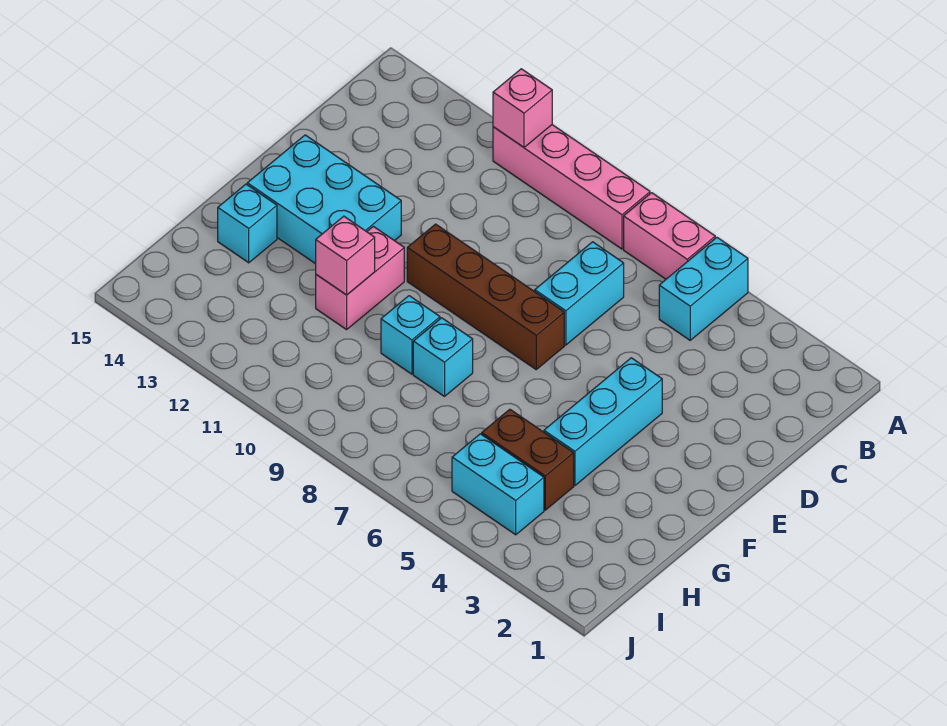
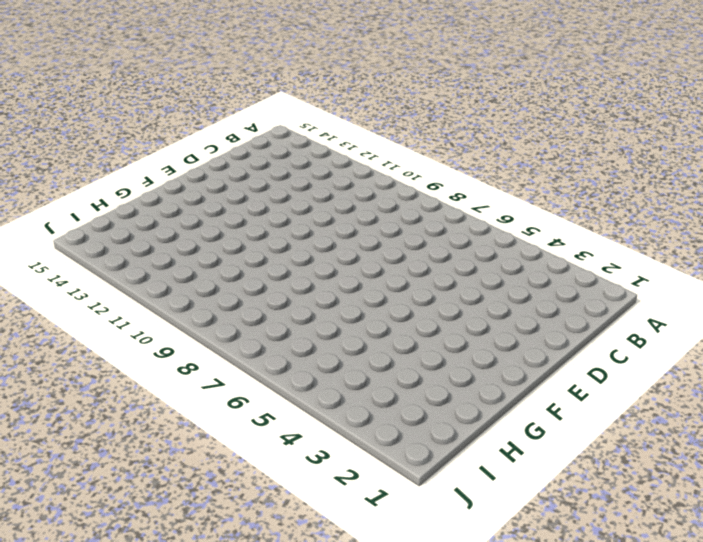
none -> cyan brick A5:B5 level 1
none -> pink brick A6:A7 level 1
none -> pink brick A8:A11 level 1

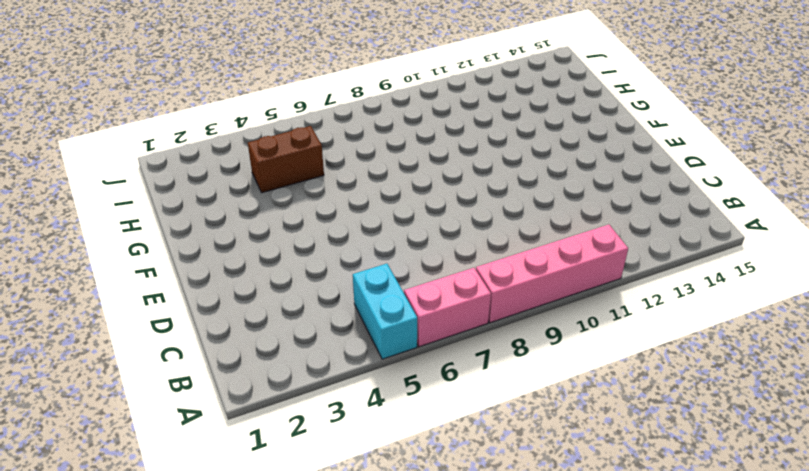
none -> cyan brick C7:D7 level 1
none -> cyan brick E4:G4 level 1
none -> brown brick E7:E10 level 1

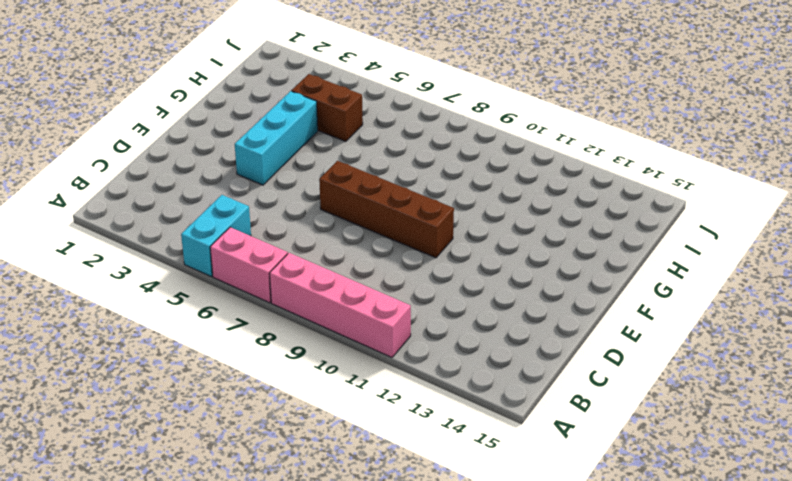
none -> cyan brick C7:D7 level 1
none -> cyan brick E12:F14 level 1
none -> pink brick F11:G11 level 1

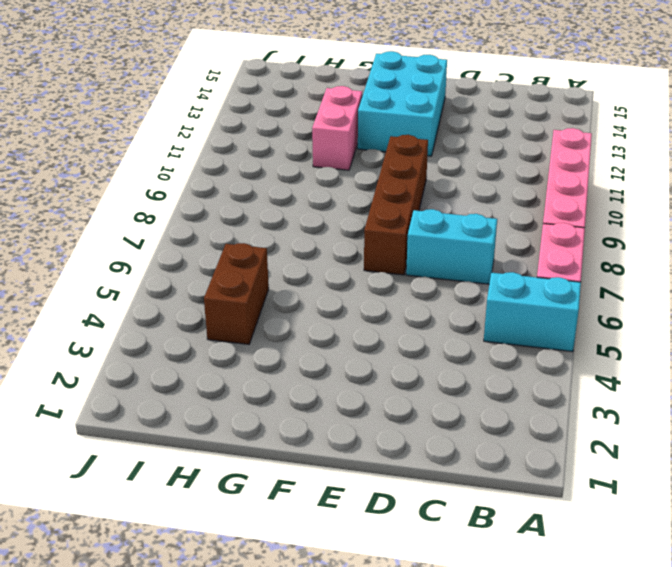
pink brick G11:G12 level 1 -> pink brick F11:G11 level 1
none -> cyan brick E4:G4 level 1
none -> cyan brick G8 level 1
none -> cyan brick G9 level 1

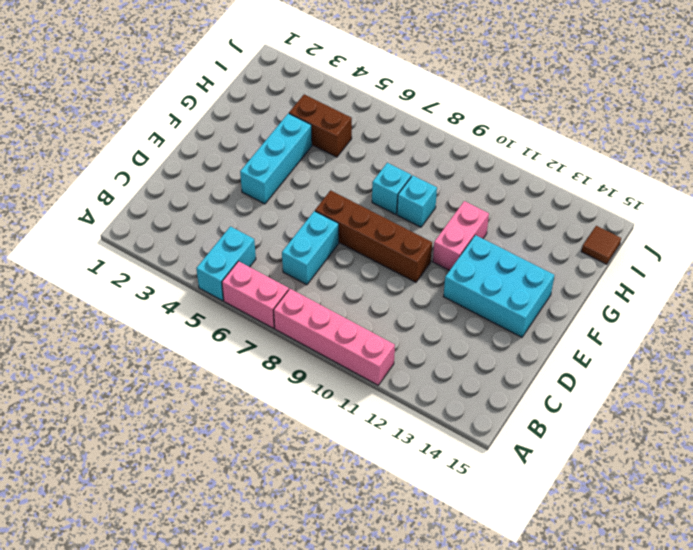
brown tile I15 level 1 -> none
none -> cyan brick G14 level 1
none -> cyan brick I4:I5 level 1
none -> pink brick A11 level 2

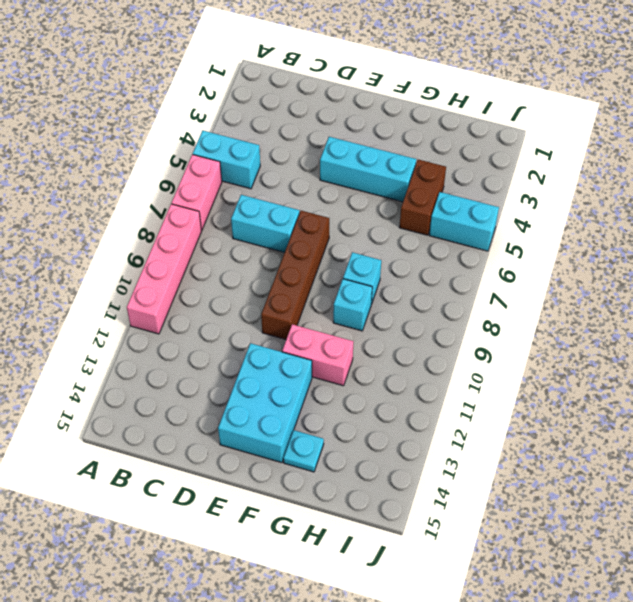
cyan plate G14 level 1 -> cyan brick G14 level 1
cyan brick I5:J5 level 1 -> cyan brick I4:I5 level 1
none -> pink brick A11 level 2
none -> pink brick G11 level 2

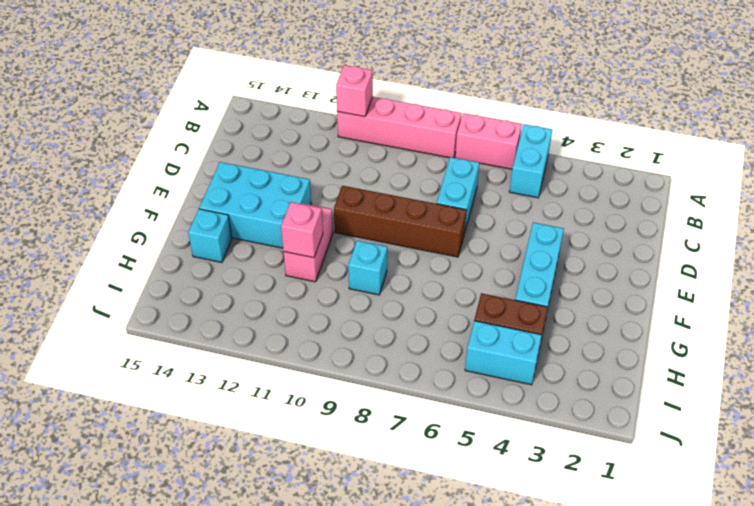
none -> cyan brick G8 level 1

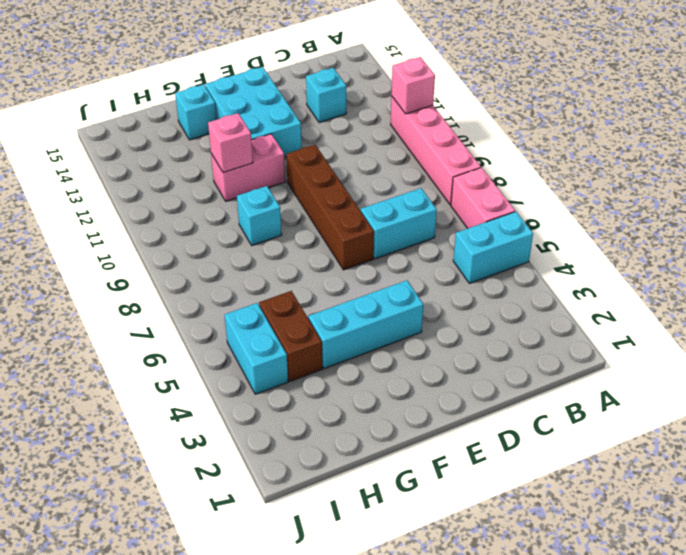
cyan brick C13 level 1 -> cyan brick G8 level 1

